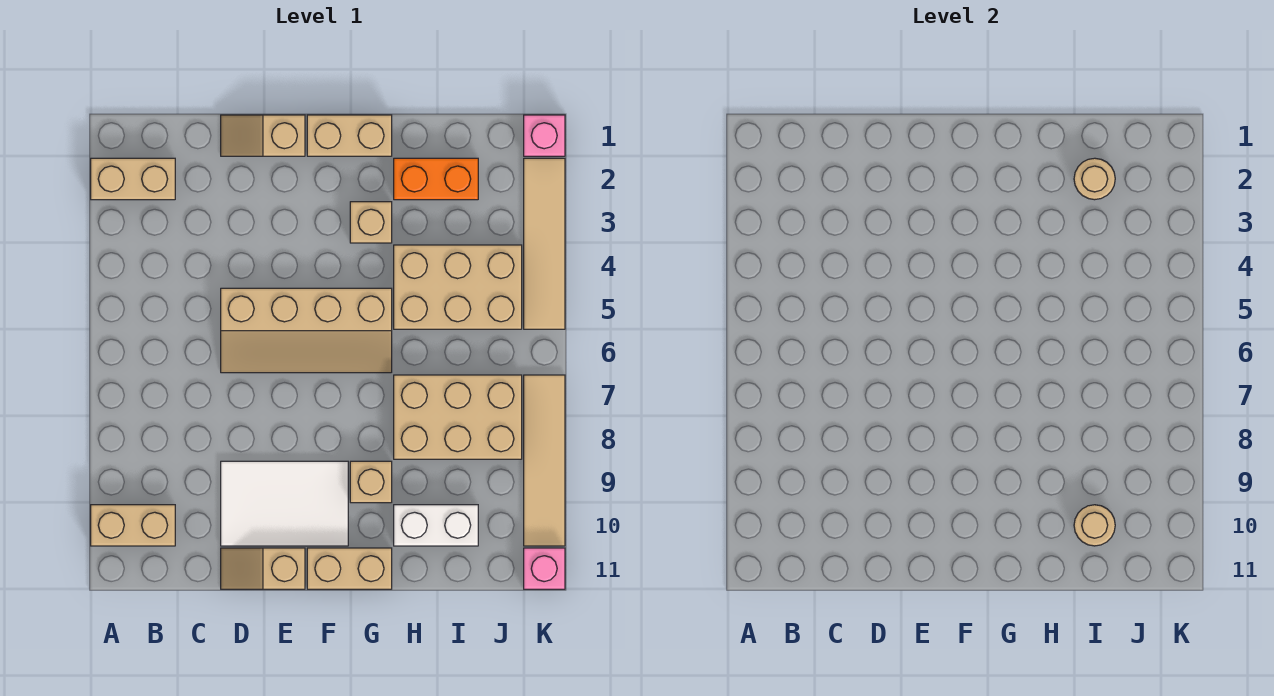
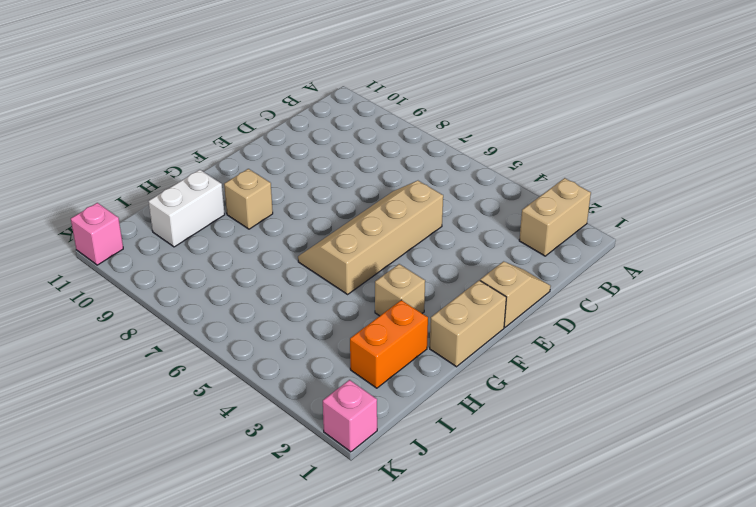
none -> tan brick A10:B10 level 1
none -> white tile D9:F10 level 1
none -> tan slope D11:E11 level 1 top E

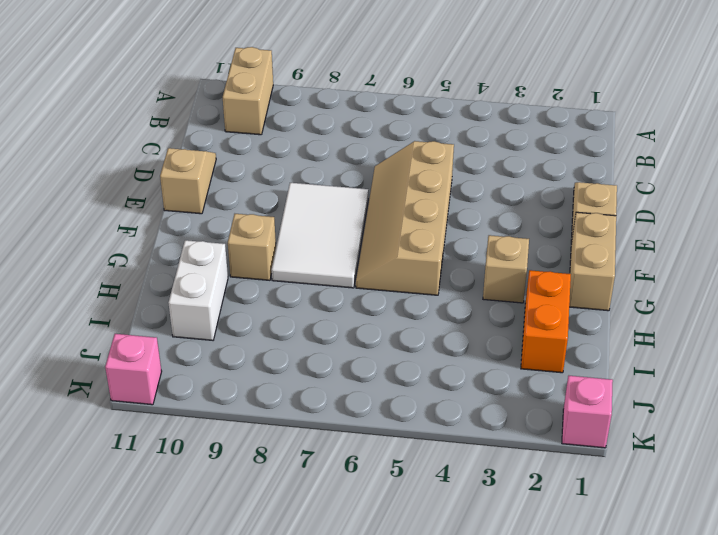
white tile E7:G8 level 1 -> white tile D9:F10 level 1
none -> tan brick A2:B2 level 1
none -> tan brick F11:G11 level 1
none -> tan brick H4:J5 level 1

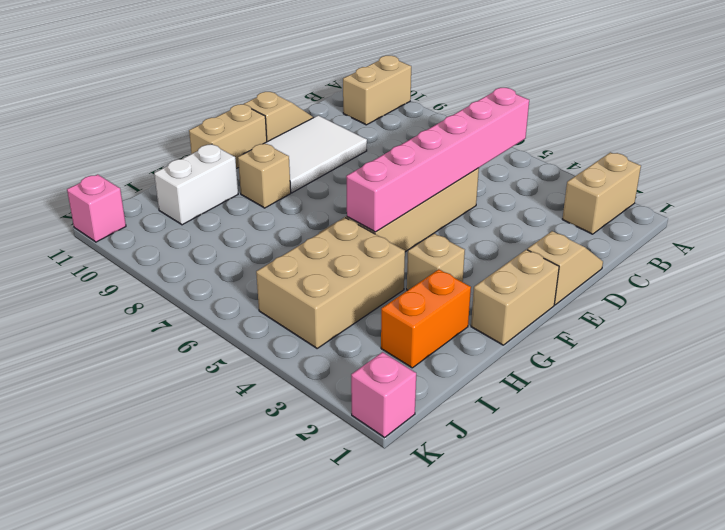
pink brick B5:G5 level 2 -> none
none -> tan brick H7:J8 level 1
none -> tan tile K2:K5 level 1
none -> tan tile K7:K10 level 1

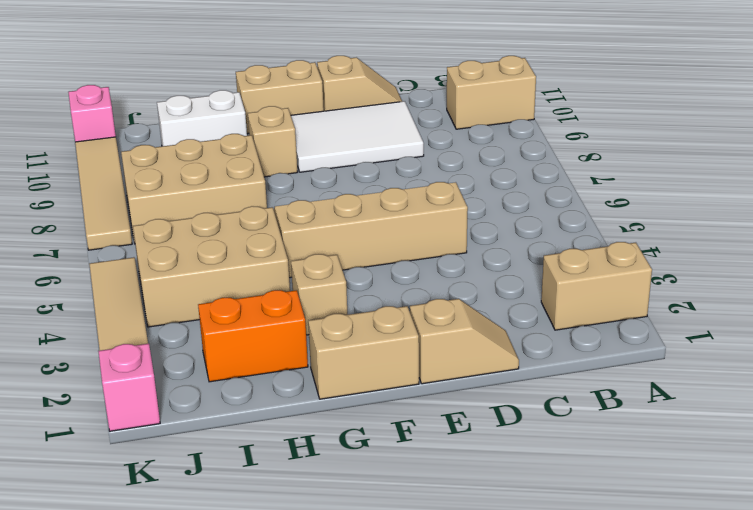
none -> tan round brick I2 level 2
none -> tan round brick I10 level 2

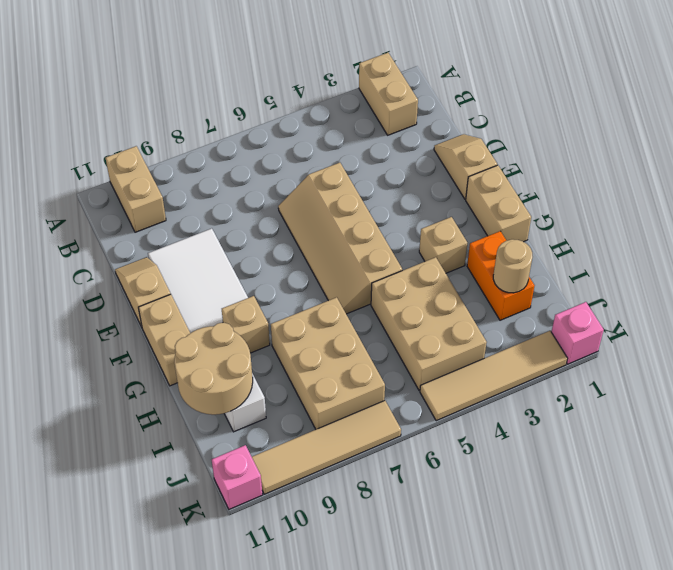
tan round brick H10:I11 level 2 -> tan round brick I10 level 2

